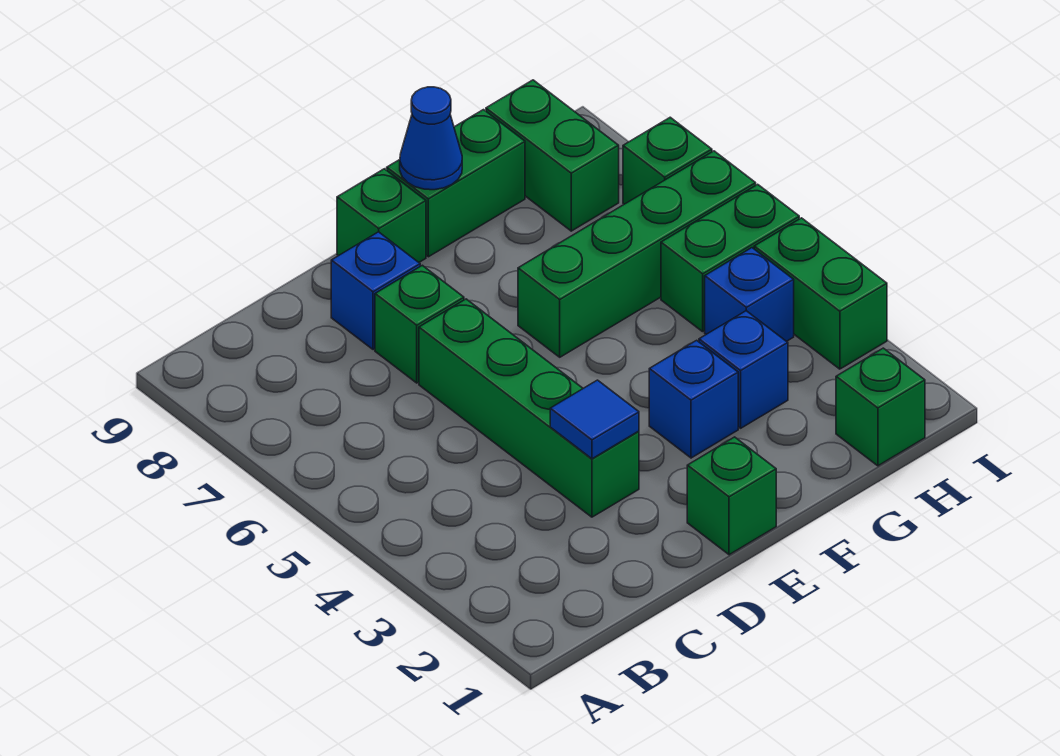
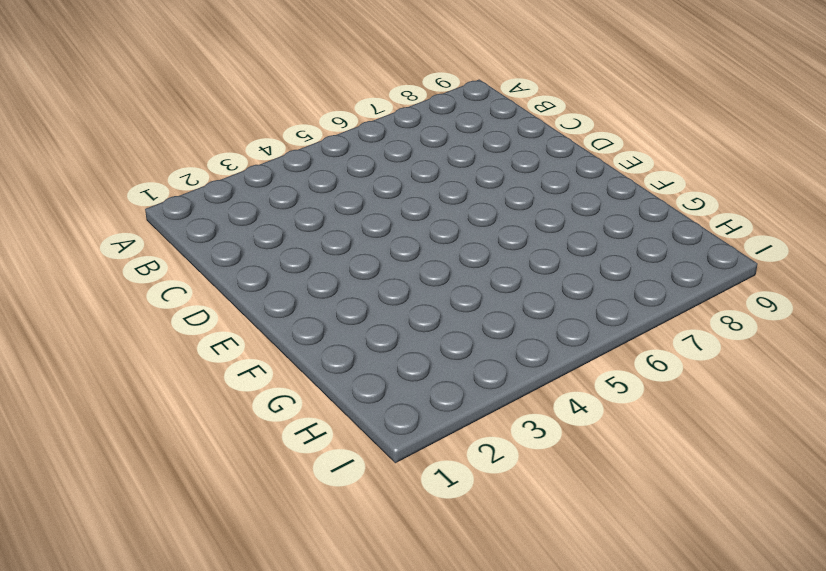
none -> green brick D3:D6 level 1
none -> green brick D7 level 1
none -> blue brick D8 level 1

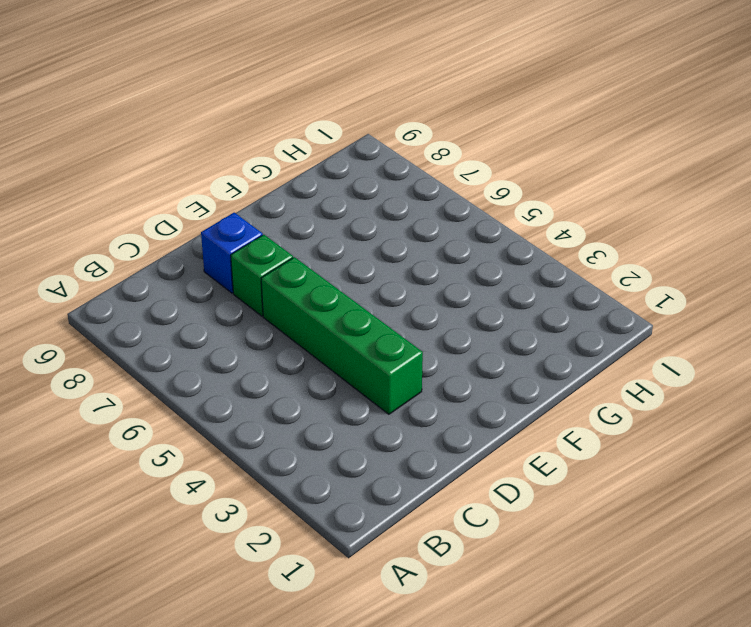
none -> green brick E1 level 1
none -> green brick E9 level 1
none -> blue brick F3 level 1

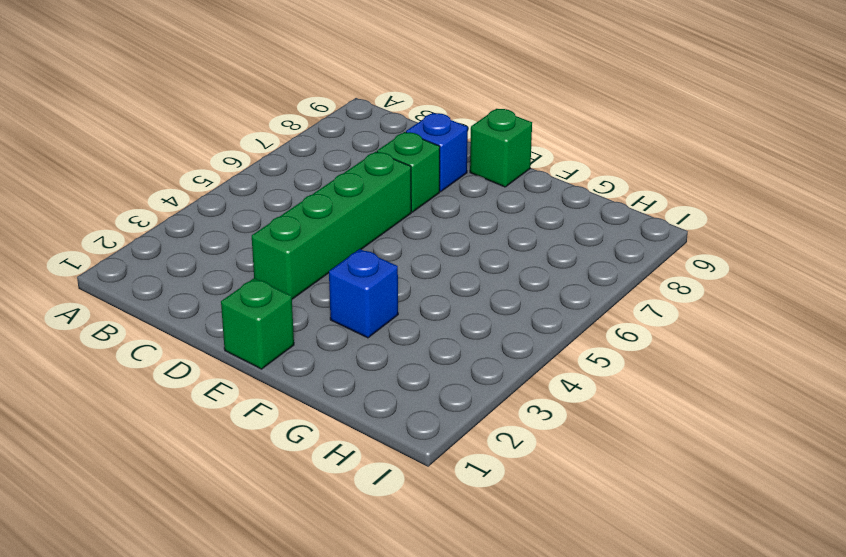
none -> green brick F6:I6 level 1
none -> green brick F9:G9 level 1
none -> blue brick G3 level 1

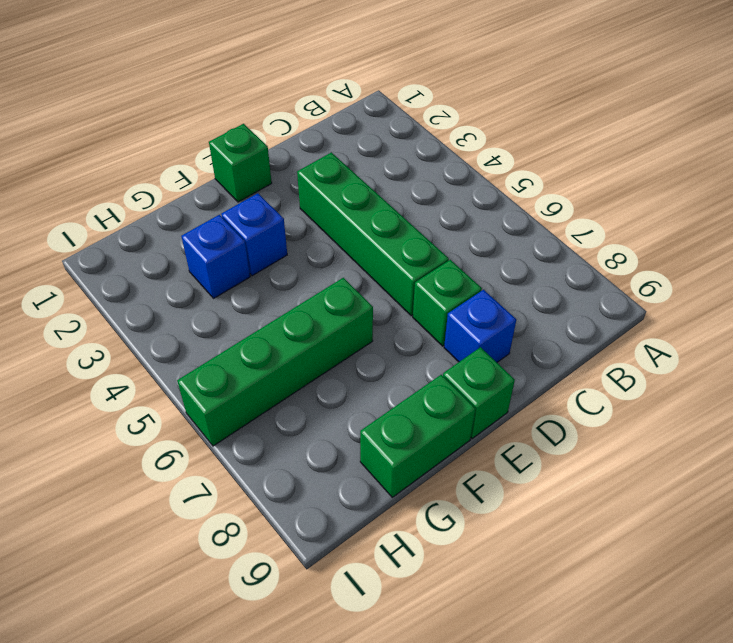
none -> green brick H1 level 1
none -> blue brick H4 level 1
none -> green brick H5:I5 level 1

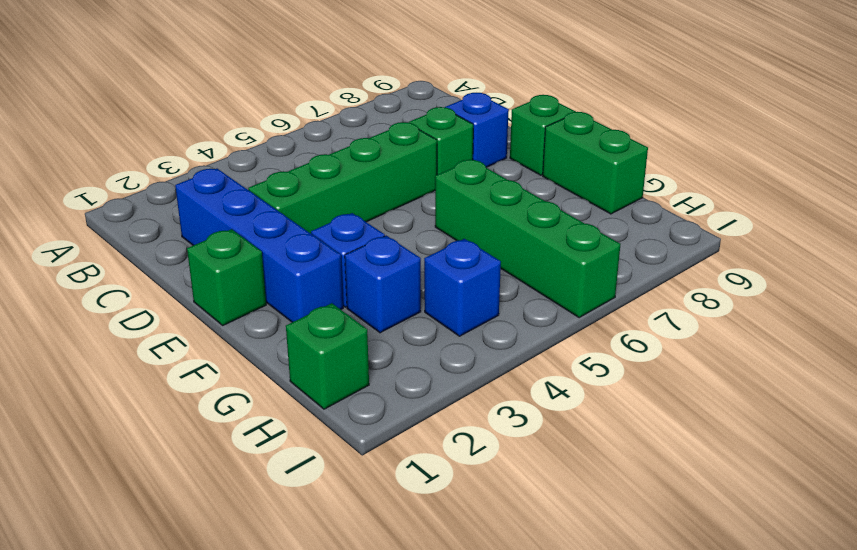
blue brick C2:F2 level 1 -> none
none -> green brick H5:I5 level 1
none -> green brick H8:H9 level 1
none -> green brick I3:I4 level 1

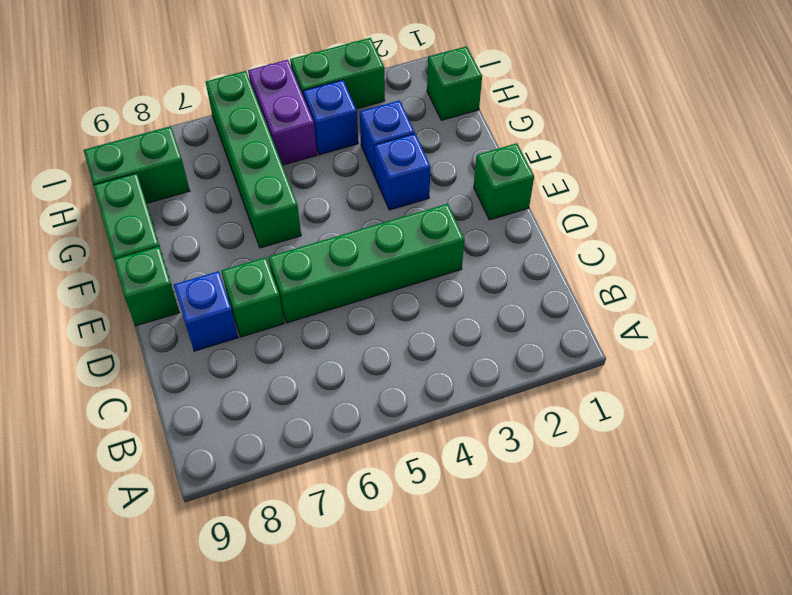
purple brick H5:I5 level 1 -> green brick H5:I5 level 1
none -> green brick I7 level 1
none -> blue tile D3 level 2
none -> blue cone F9 level 2

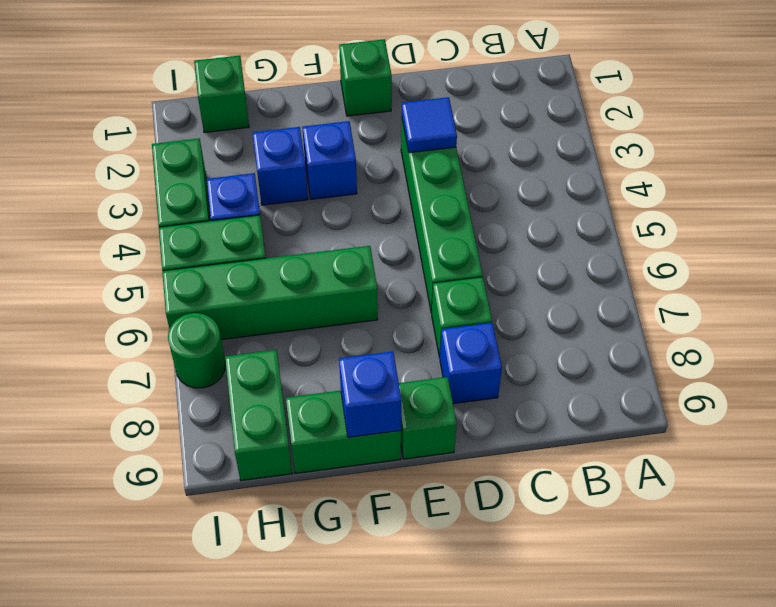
blue brick F9 level 2 -> blue cone F9 level 2
green round brick I7 level 1 -> green brick I7 level 1

